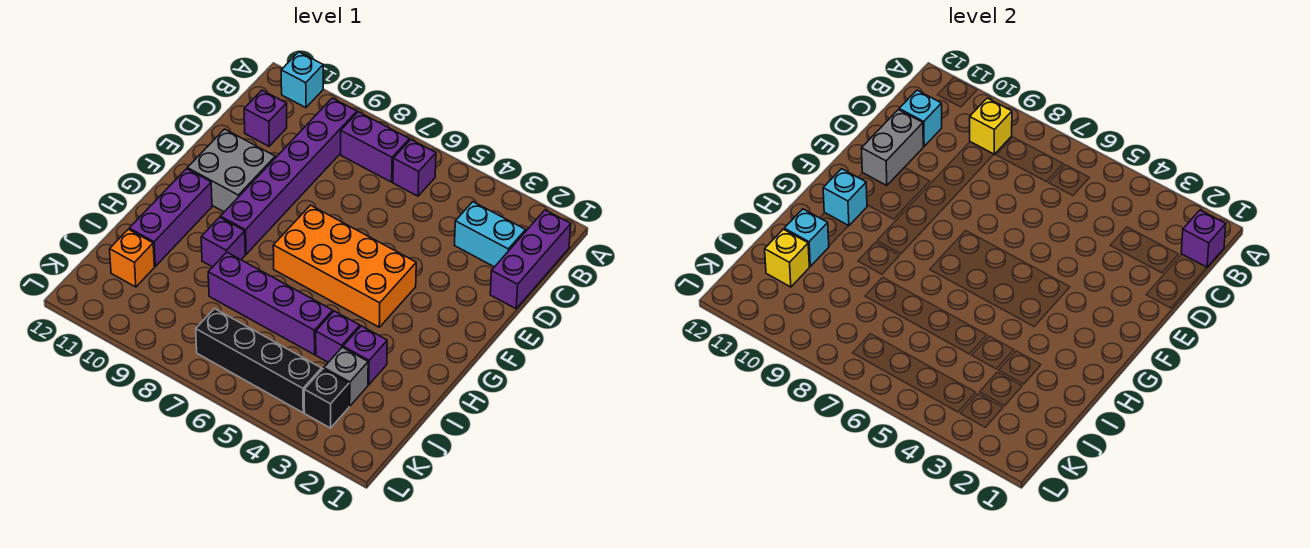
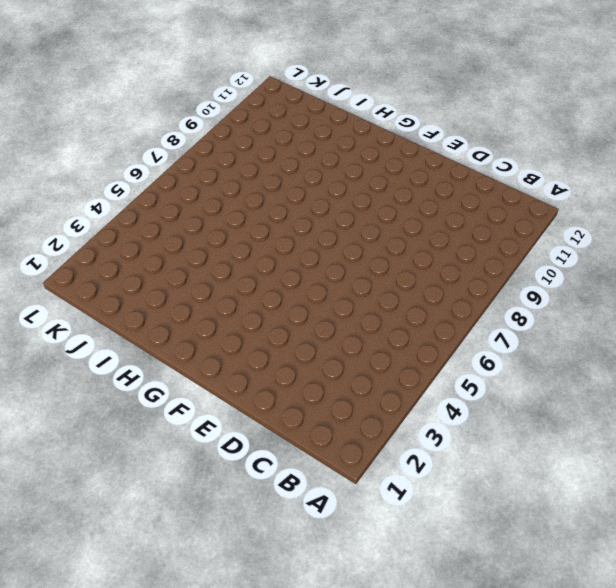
none -> cyan brick A11 level 1
none -> purple brick B1:D1 level 1
none -> purple brick B6 level 1

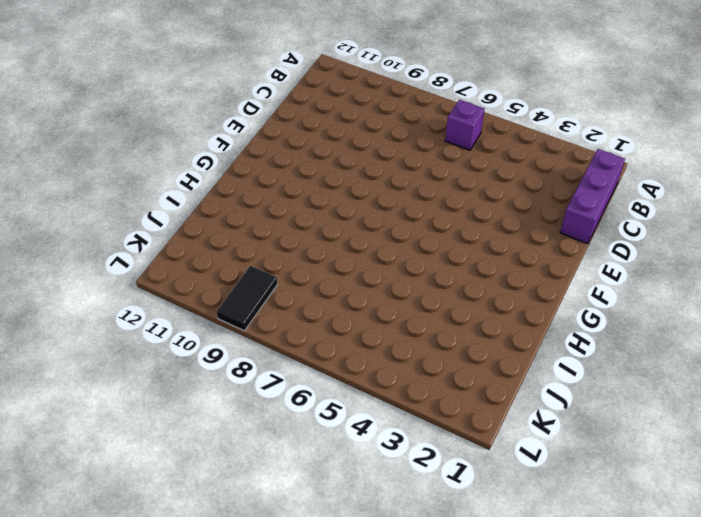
black tile K9:L9 level 1 -> none
none -> cyan brick A11 level 1
none -> purple brick B7:B8 level 1
none -> purple brick B9:G9 level 1

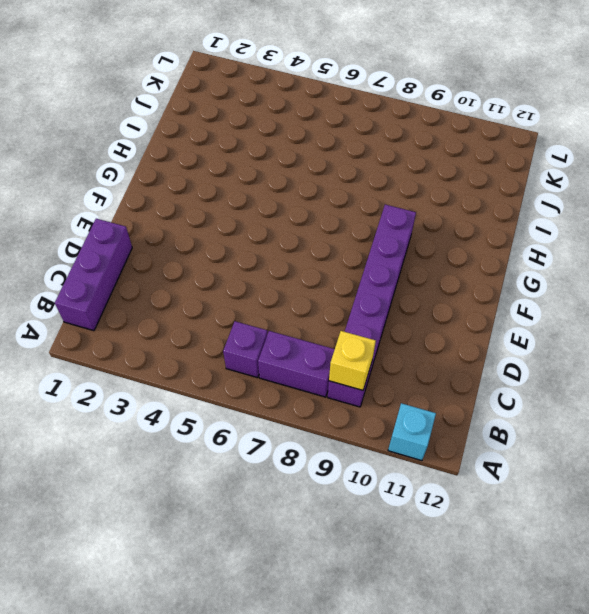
none -> cyan brick C2:C3 level 1
none -> purple brick C11 level 1
none -> grey brick E10:F11 level 1

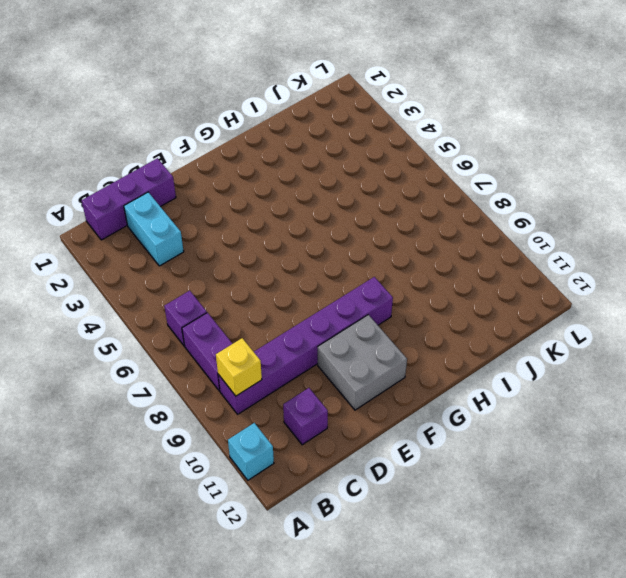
none -> orange brick F4:G7 level 1
none -> purple brick G11:I11 level 1
none -> purple brick H9 level 1

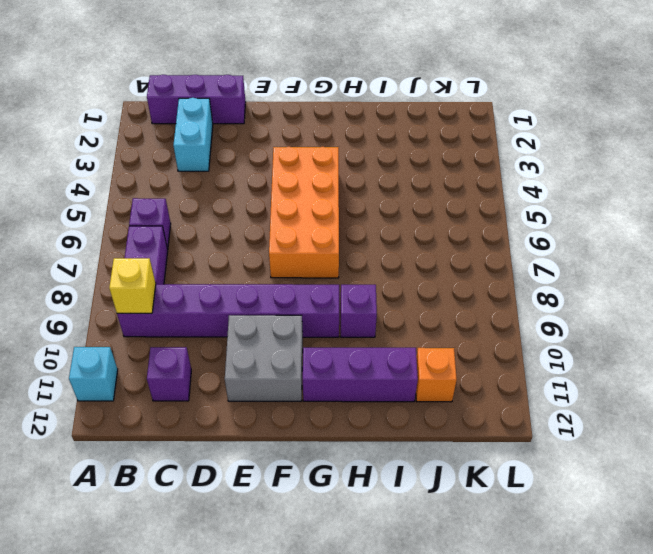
none -> purple brick I3 level 1
none -> purple brick I4 level 1
none -> purple brick I5:I8 level 1

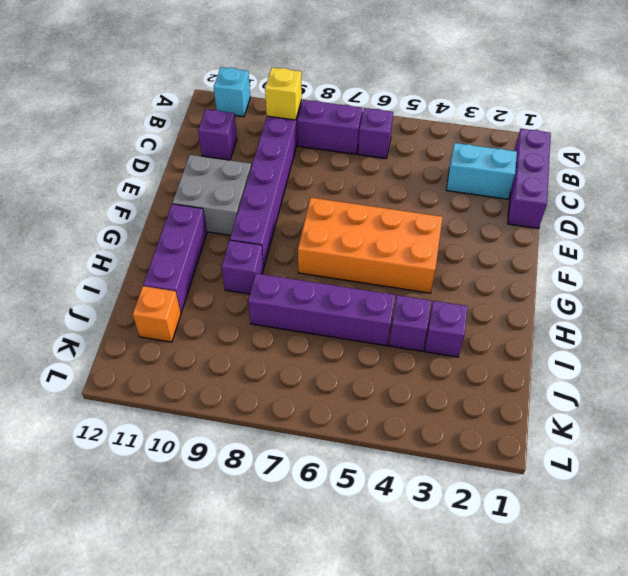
none -> grey brick J3 level 1
none -> black brick K3 level 1
none -> black brick K4:K7 level 1

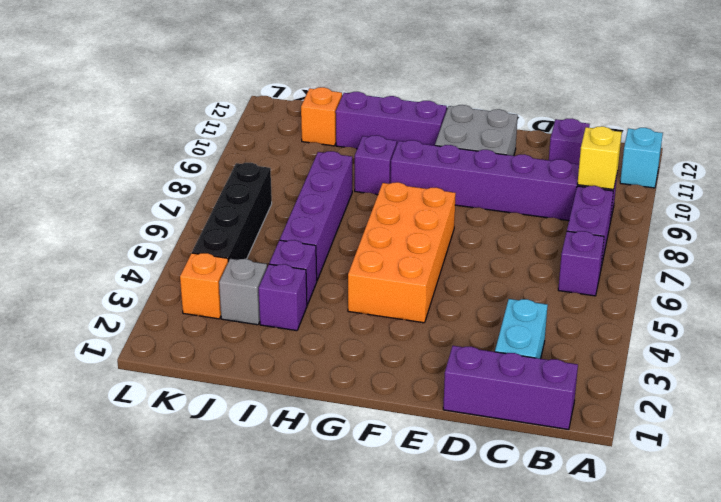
orange brick K3 level 1 -> black brick K3 level 1
none -> purple brick B1 level 2
none -> cyan brick C11 level 2
none -> grey brick D11:E11 level 2

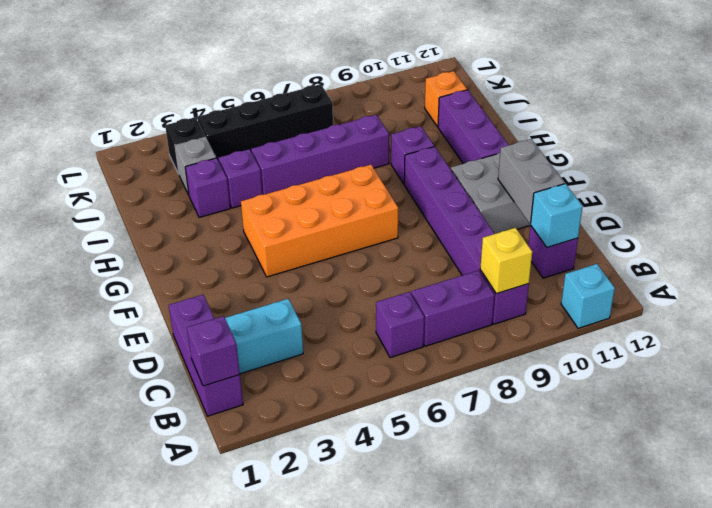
none -> cyan brick G11 level 2
none -> cyan brick I11 level 2
none -> yellow brick J11 level 2

